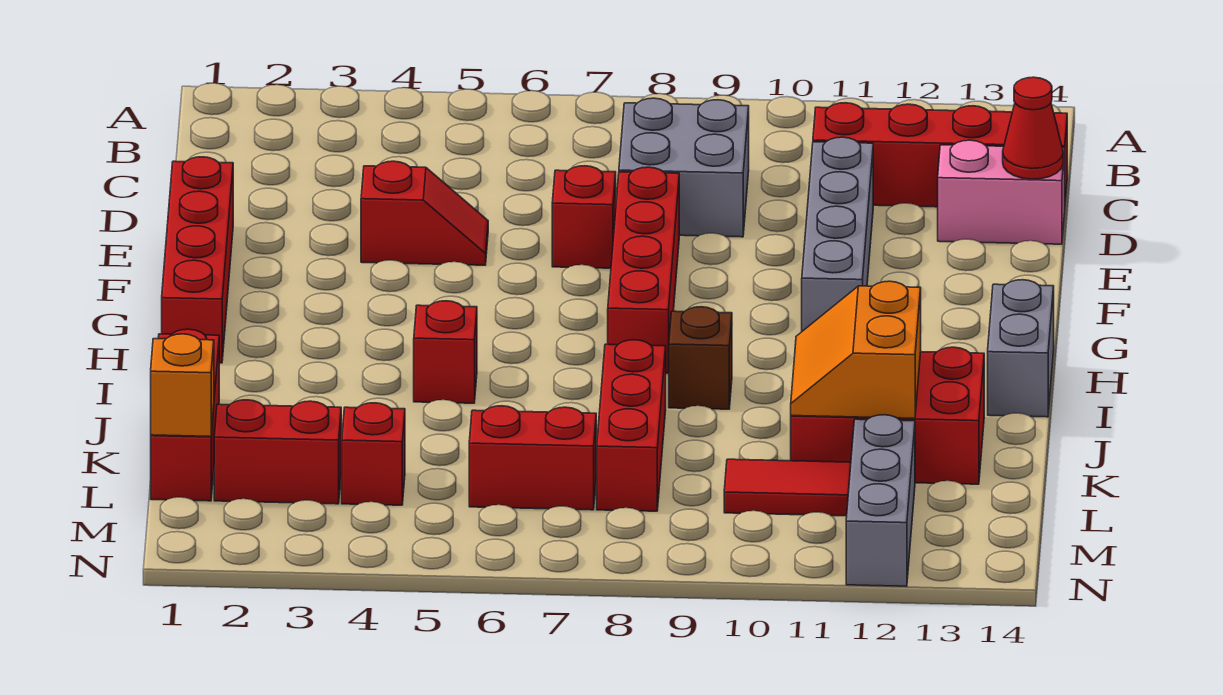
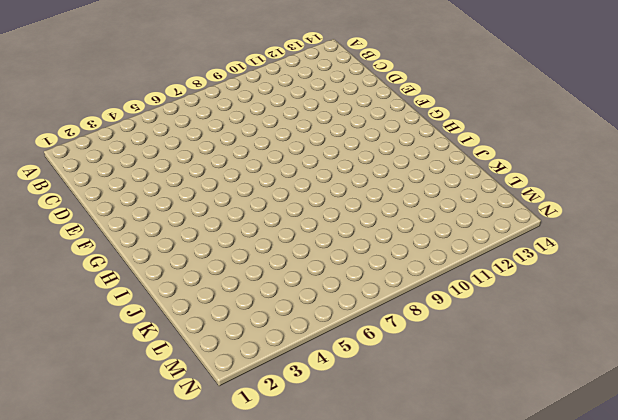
none -> grey brick C8:D9 level 1
none -> red brick C11:C14 level 1
none -> grey brick D11:G11 level 1

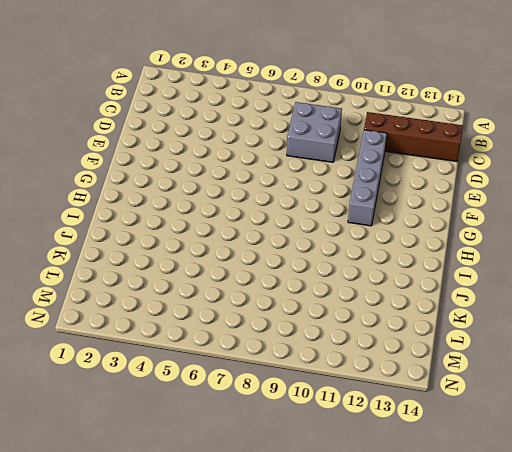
brown brick C11:C14 level 1 -> red brick C11:C14 level 1
none -> pink brick D13:D14 level 1
none -> red brick E1:H1 level 1
none -> red slope E4:E5 level 1 top 4

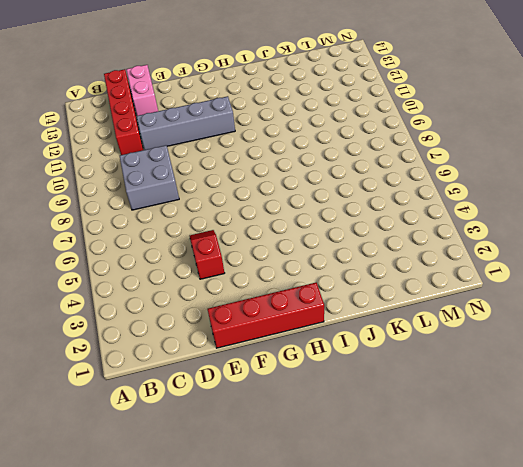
none -> red brick E7 level 1
none -> red brick E8:H8 level 1
none -> grey brick H14:I14 level 1

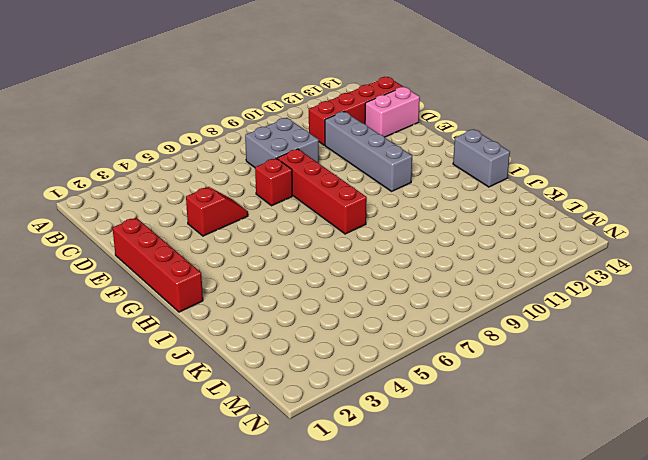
none -> red brick I5 level 1
none -> brown brick I9 level 1
none -> red brick J1:L1 level 1

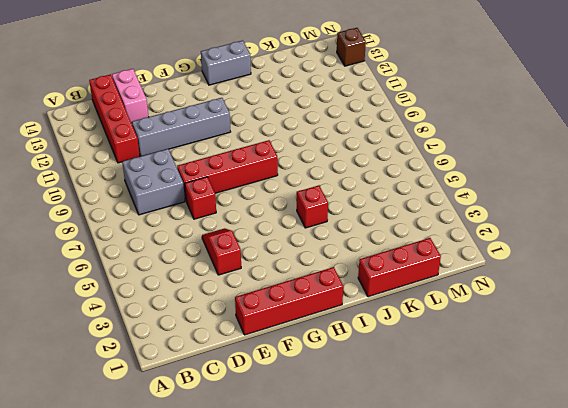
brown brick N13 level 1 -> brown brick I9 level 1
none -> red brick J8:L8 level 1
none -> red brick J11:K13 level 1
none -> red brick L2:L3 level 1

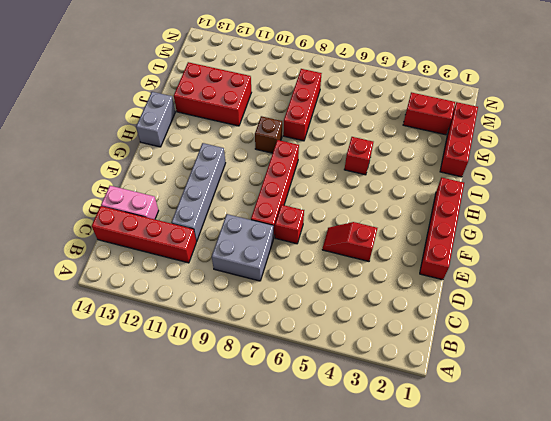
none -> red brick L4 level 1
none -> red brick L6:L7 level 1
none -> red tile L10:L11 level 1

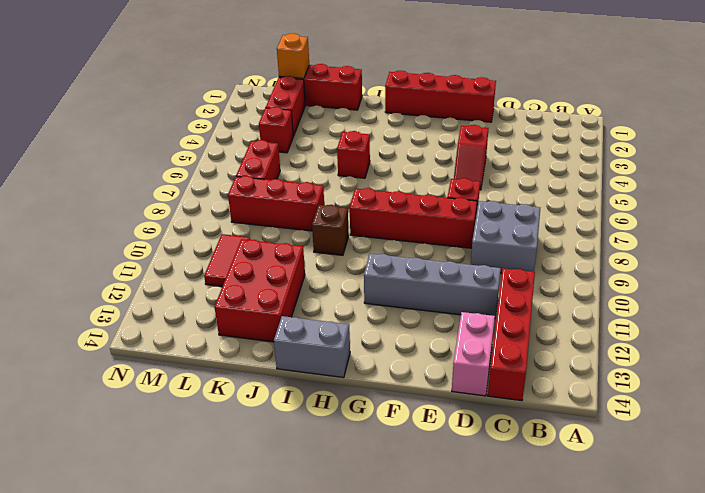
none -> grey brick L12:N12 level 1
none -> red cone D14 level 2
none -> orange slope J11:K12 level 2 top 12

